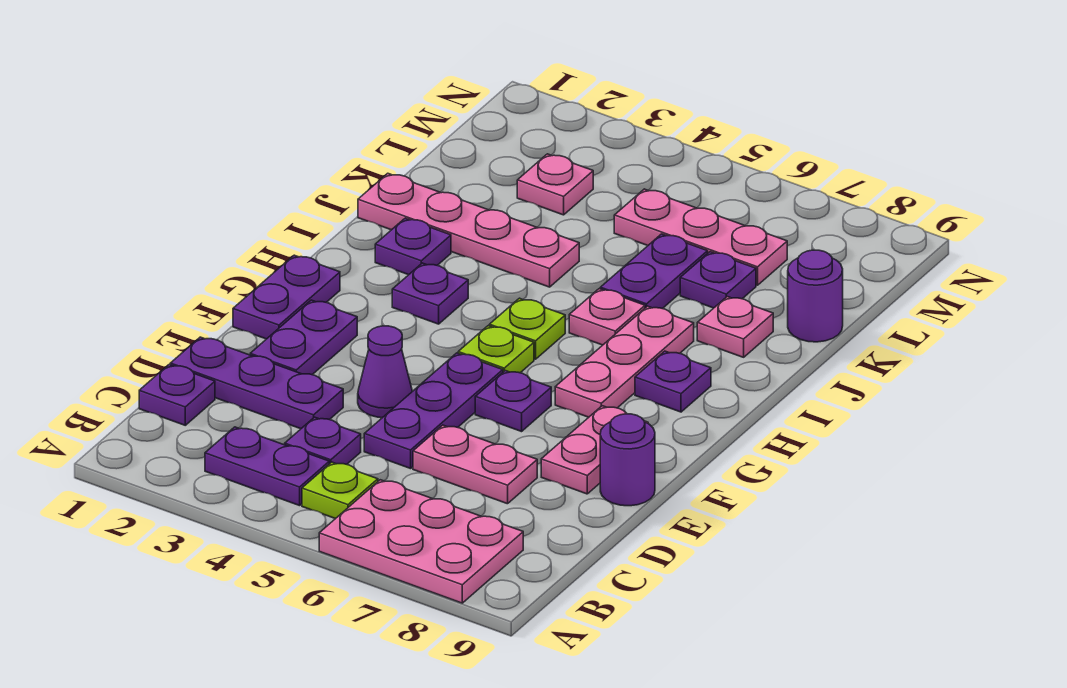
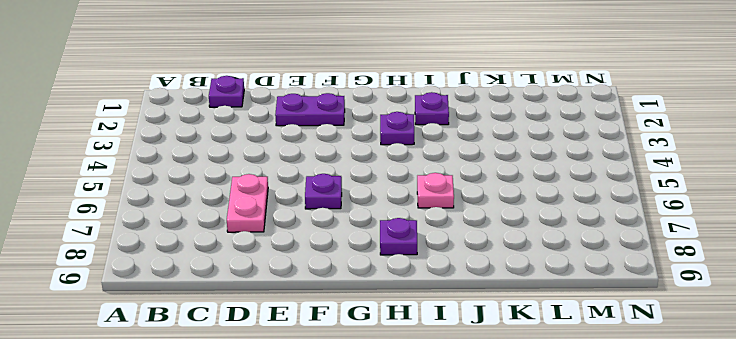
none -> pink plate A6:B8 level 1
none -> purple plate B3:B4 level 1
none -> lime plate B5 level 1

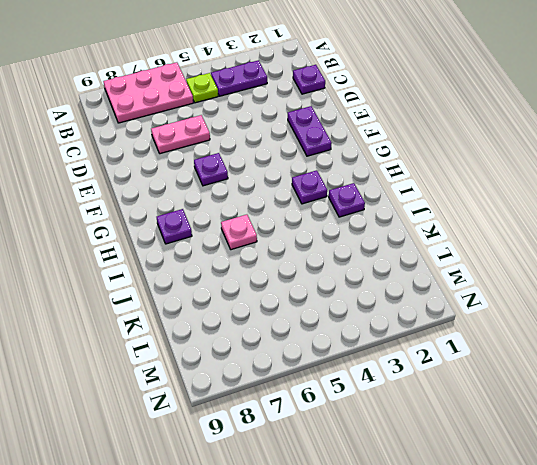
none -> purple plate C4 level 1
none -> purple plate D1:D3 level 1
none -> purple plate D5:F5 level 1

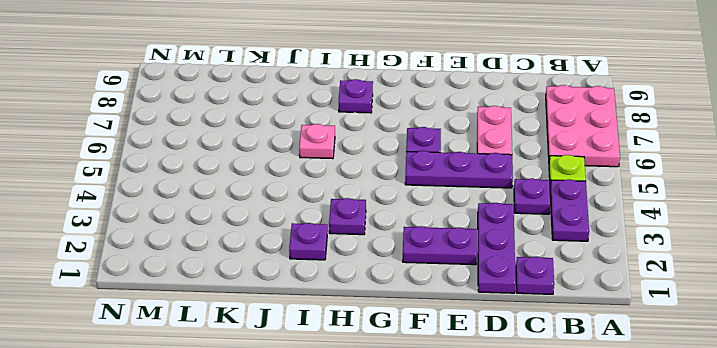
none -> purple cone E4 level 1
none -> pink plate E8:F8 level 1
none -> purple round brick E9 level 1

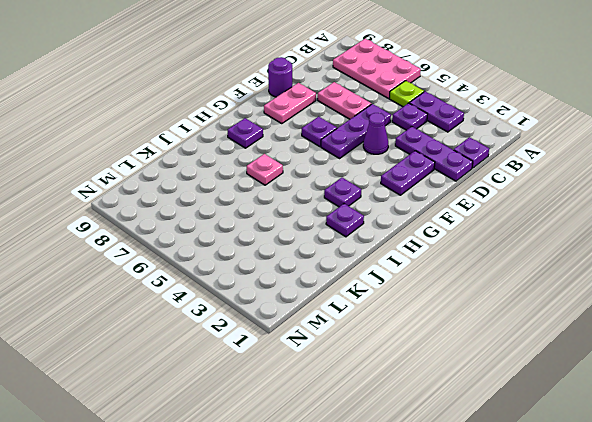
none -> purple plate F1:G1 level 1
none -> lime plate G5 level 1
none -> pink plate G7:I7 level 1

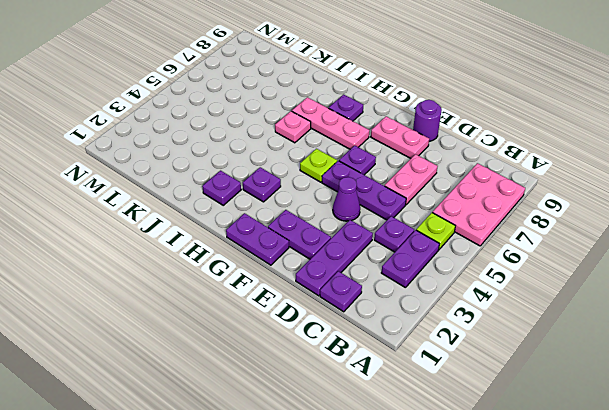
none -> lime plate H5 level 1
none -> pink plate J1:J4 level 1
none -> purple plate J6:K6 level 1

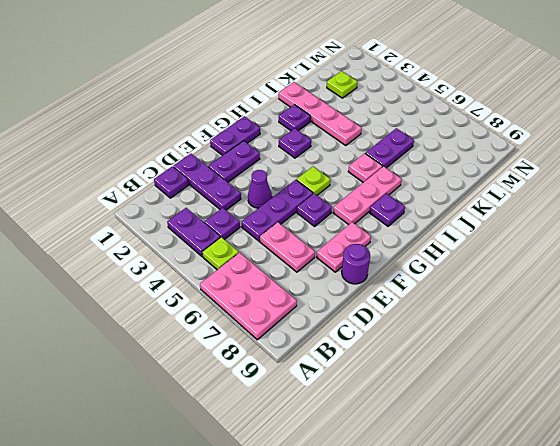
lime plate L2 level 1 -> lime plate H5 level 1
none -> pink plate J8 level 1
none -> purple plate K7 level 1
none -> purple round brick K9 level 1

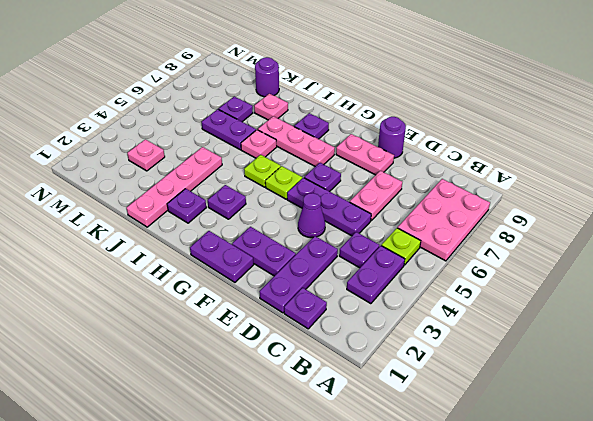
none -> pink plate L5:L7 level 1

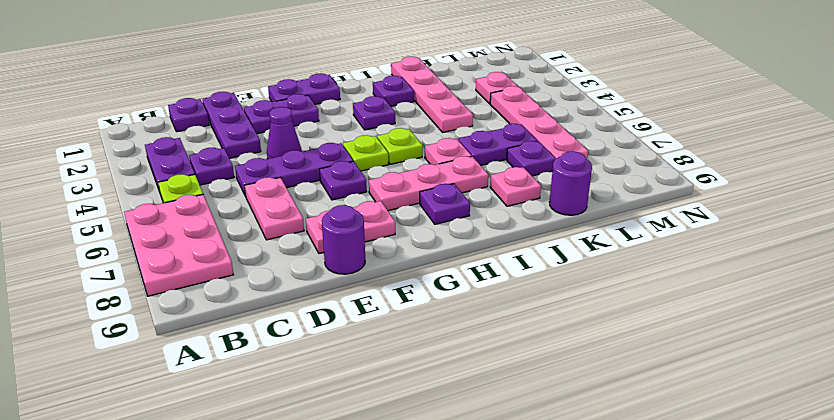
pink plate L4:L7 level 1 -> pink plate L5:L7 level 1

